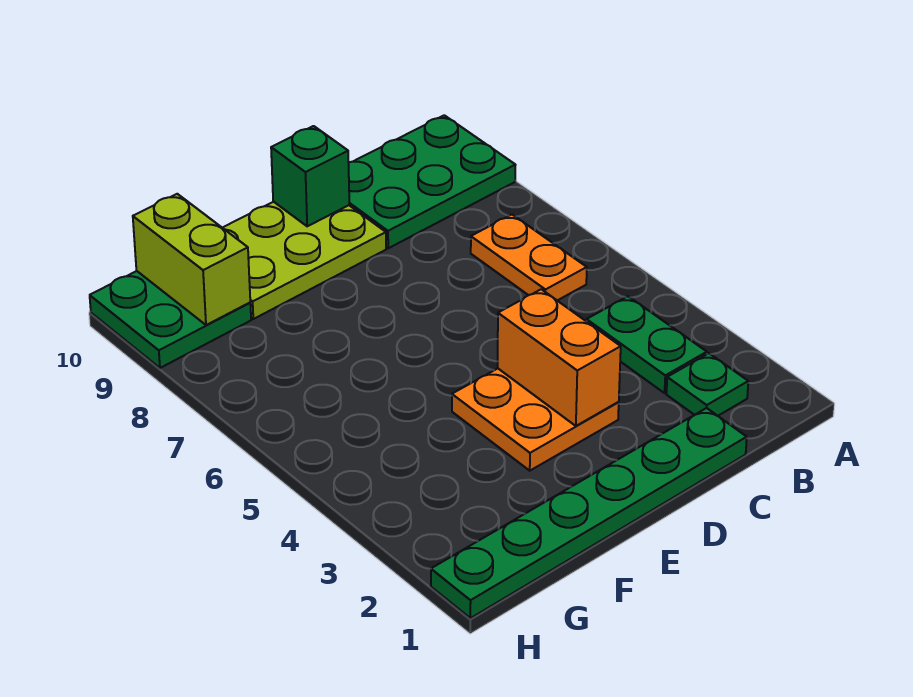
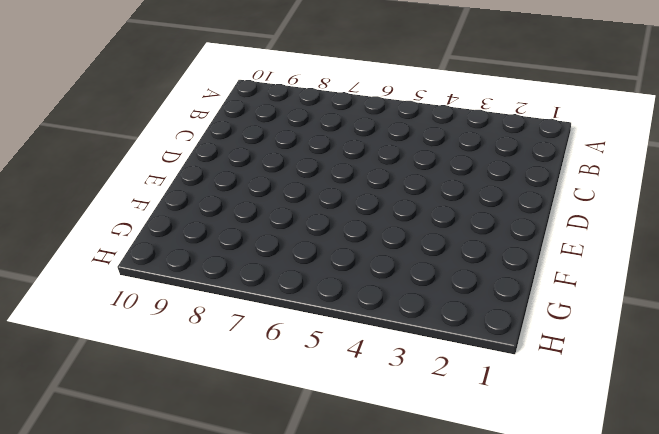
none -> green plate A9:C10 level 1
none -> green plate B2 level 1

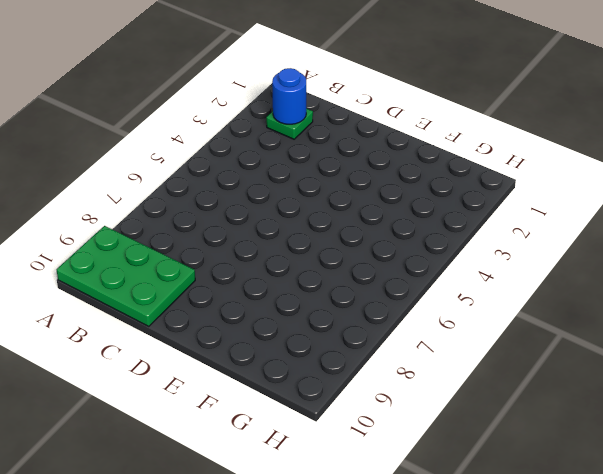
blue round brick B2 level 2 -> none
none -> green plate B3:B4 level 1
none -> orange plate B6:B7 level 1

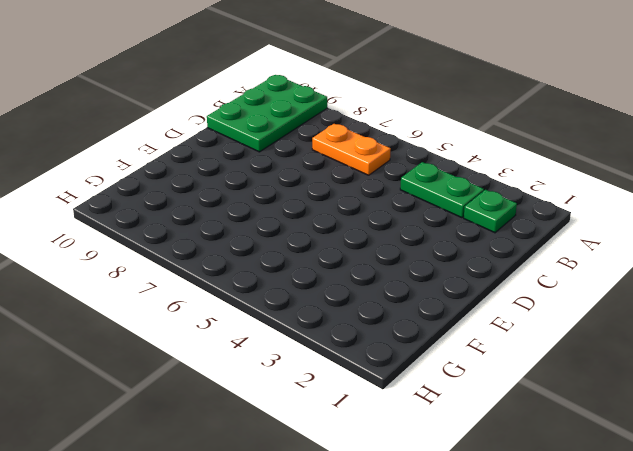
none -> green plate C1:H1 level 1
none -> orange plate D3:E4 level 1

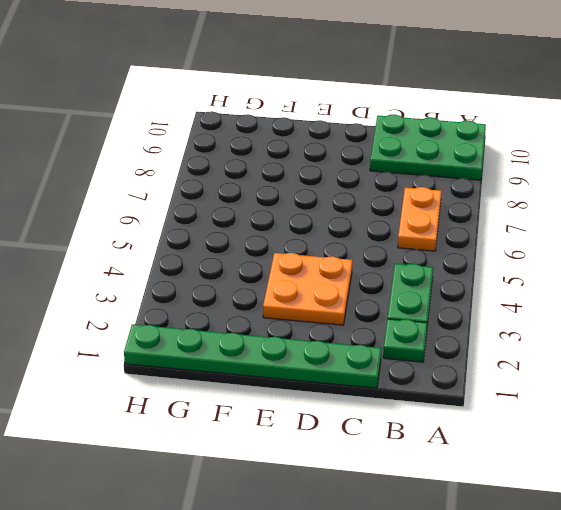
none -> lime plate D9:F10 level 1
none -> green plate G9:H10 level 1

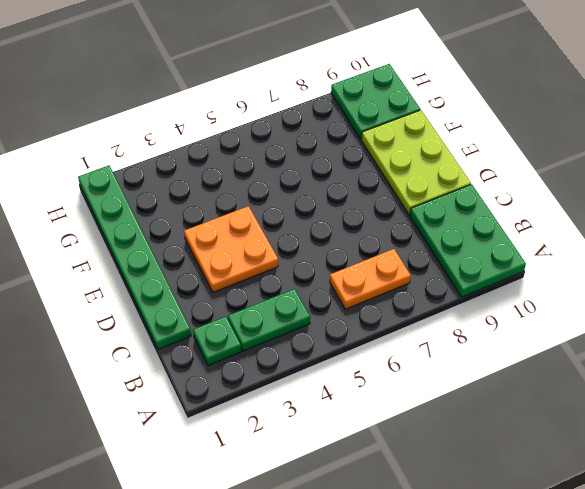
none -> orange brick D3:D4 level 2
none -> green brick D10 level 2

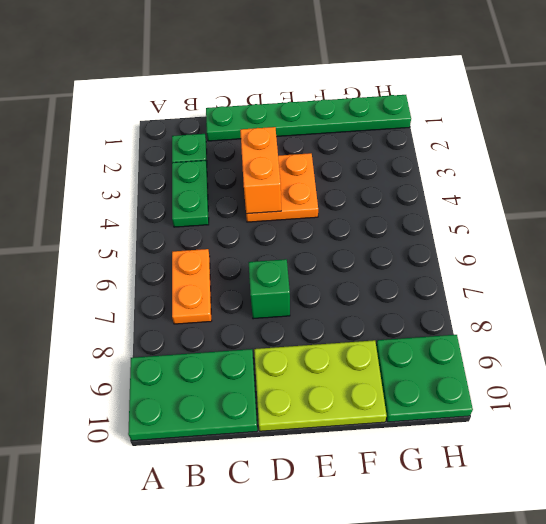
green brick D7 level 1 -> green brick D10 level 2
none -> lime brick G9:G10 level 2

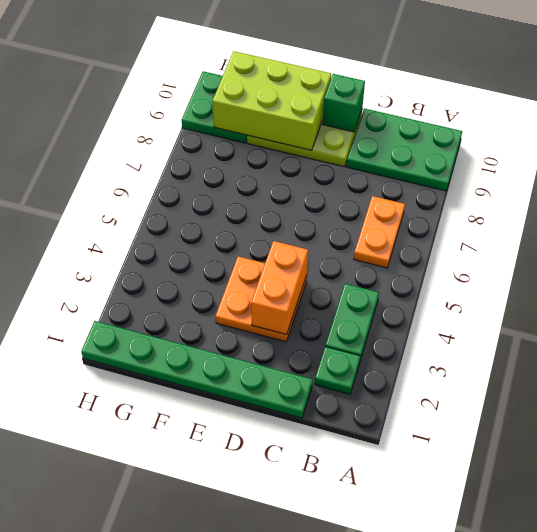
lime brick E9:G10 level 2 -> lime brick G9:G10 level 2

